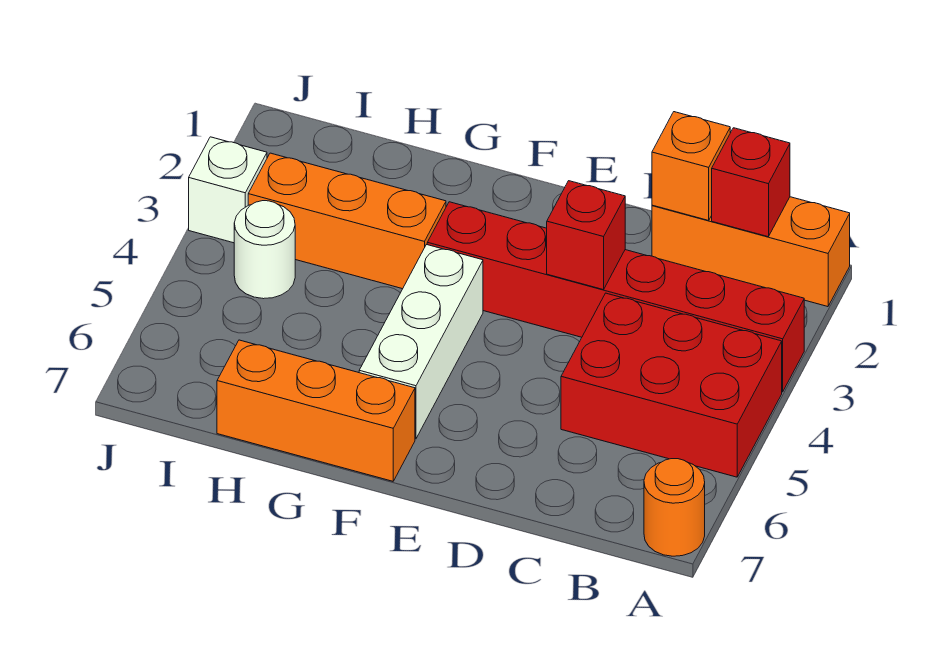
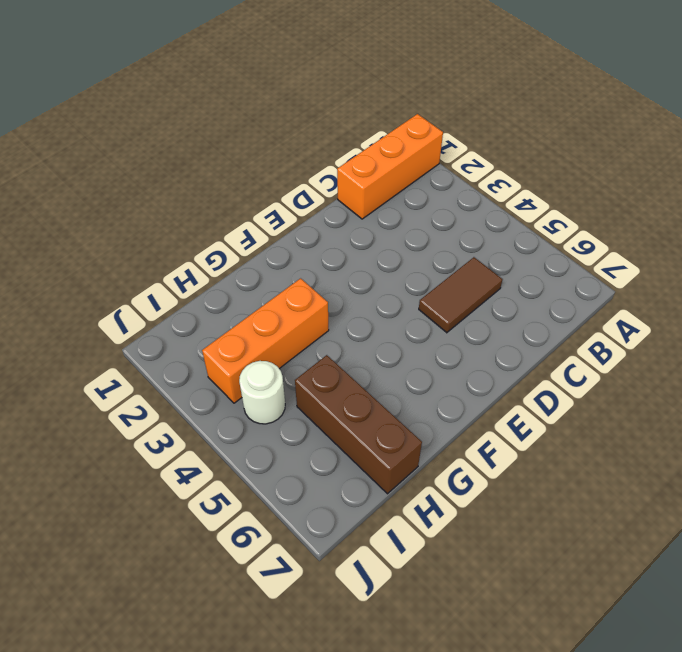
brown tile C5:D5 level 1 -> red brick A4:C5 level 1
brown brick H5:H7 level 1 -> orange brick F7:H7 level 1
none -> red brick A3:F3 level 1
none -> orange round brick A7 level 1
none -> white brick F4:F6 level 1

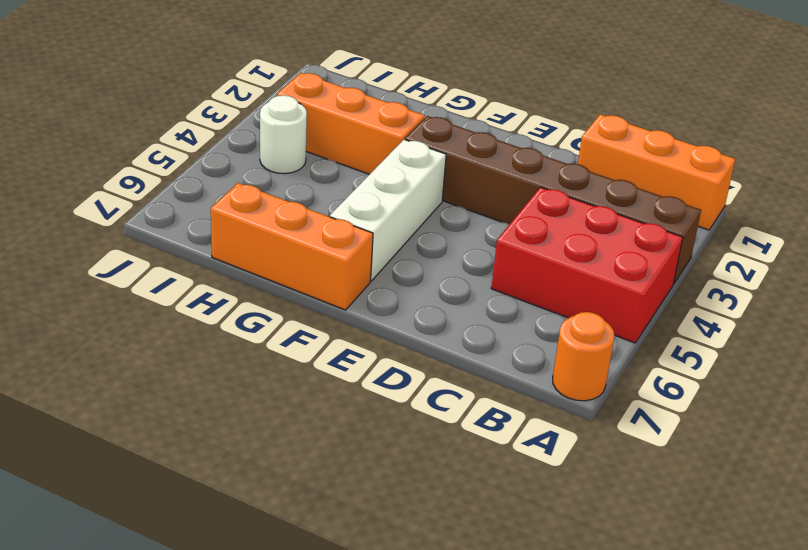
brown brick A3:F3 level 1 -> red brick A3:F3 level 1
none -> white brick J3 level 1
none -> red brick B1 level 2
none -> orange brick C1 level 2

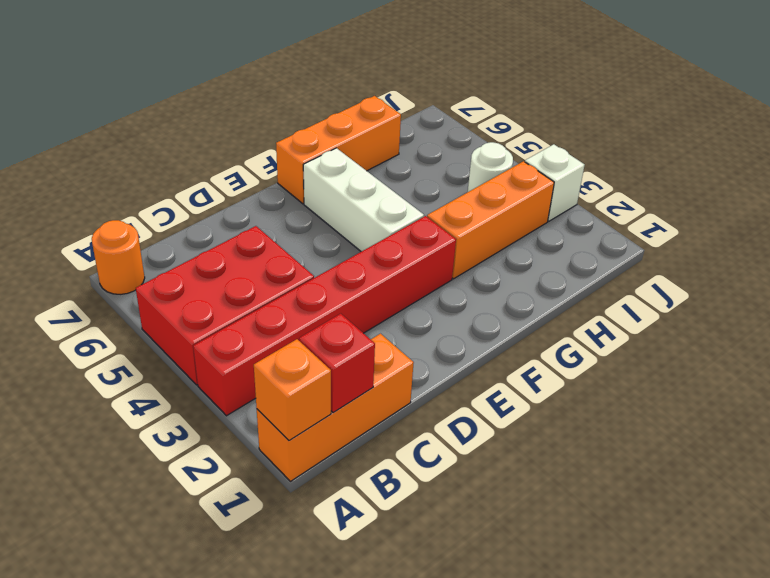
orange brick A1 level 2 -> orange brick C1 level 2
none -> red brick D3 level 2

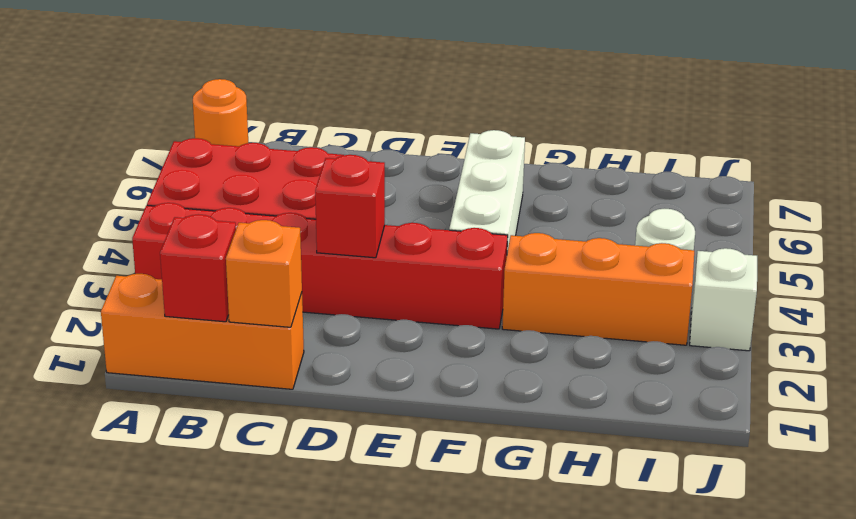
none -> orange brick F7:H7 level 1

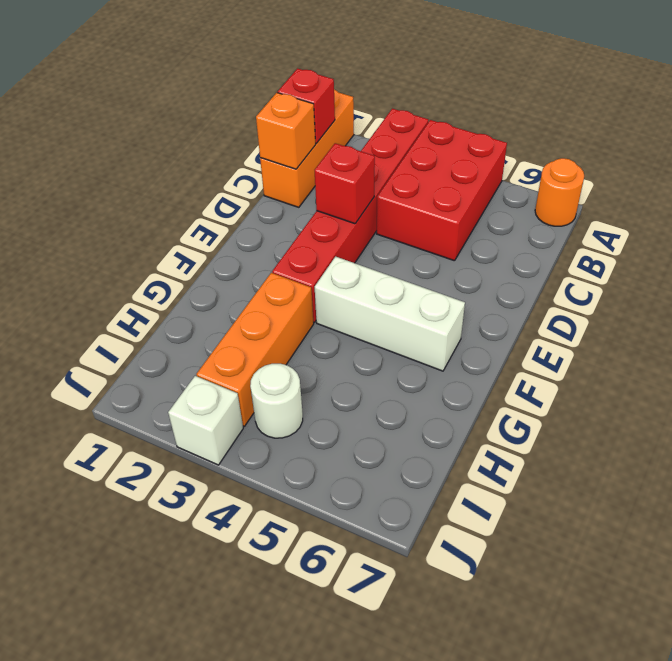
none -> orange brick F7:H7 level 1

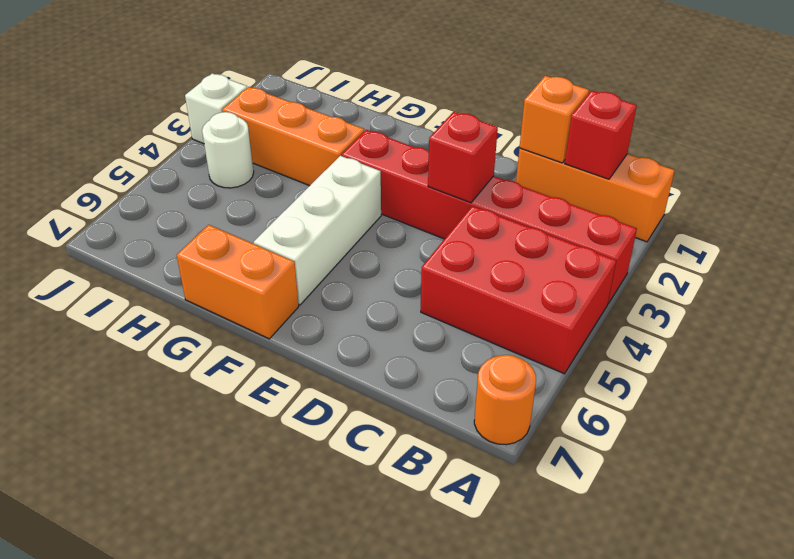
orange brick F7:G7 level 1 -> orange brick F7:H7 level 1

